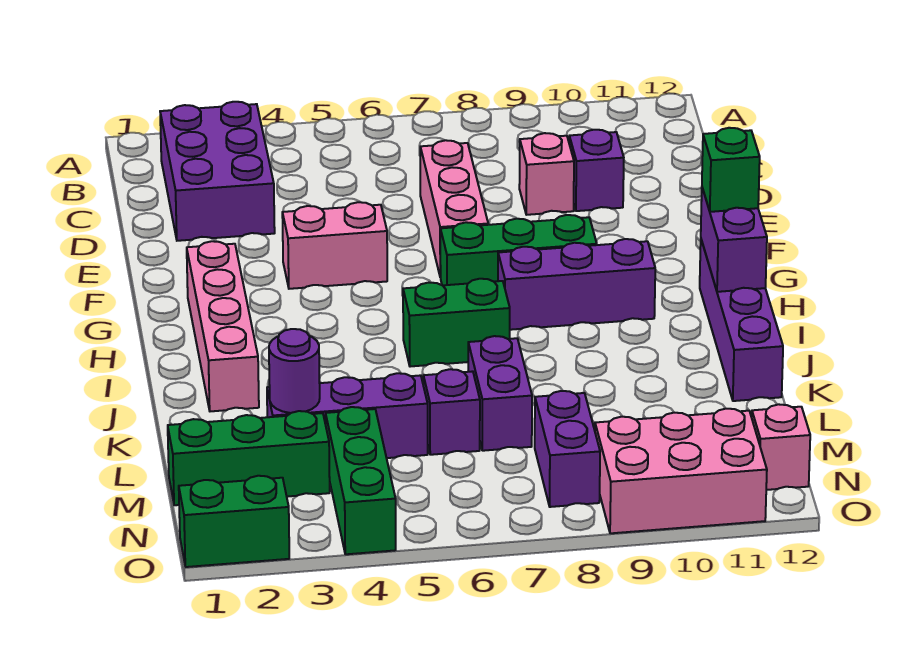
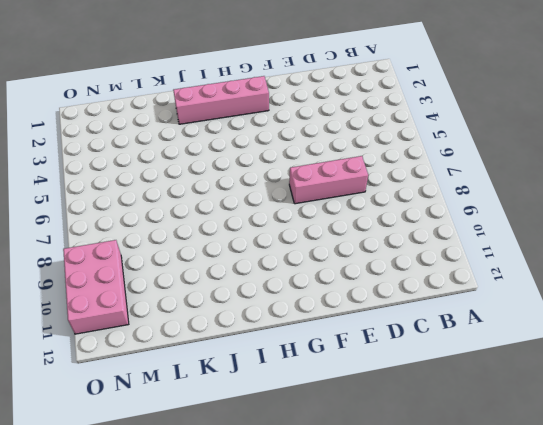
none -> purple brick B2:D3 level 1
none -> pink brick D9 level 1
none -> purple brick D10 level 1

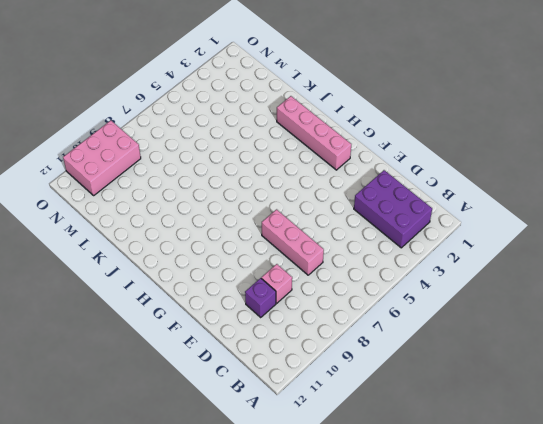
none -> pink brick F4:F5 level 1
none -> green brick G7:G9 level 1
none -> purple brick H8:H10 level 1

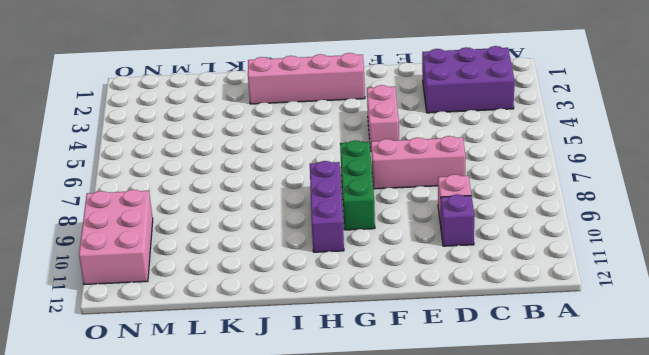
none -> purple brick H12:K12 level 1
none -> green brick I6:I7 level 1
none -> purple brick K7:L7 level 1

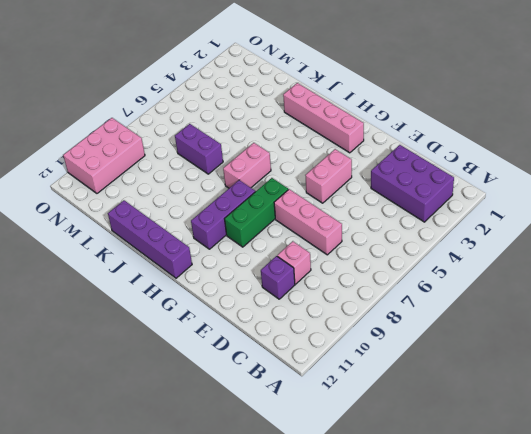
pink brick I6:I7 level 1 -> green brick I6:I7 level 1
none -> purple brick L3:L5 level 1
none -> purple brick L6 level 1
none -> green brick M1:M3 level 1

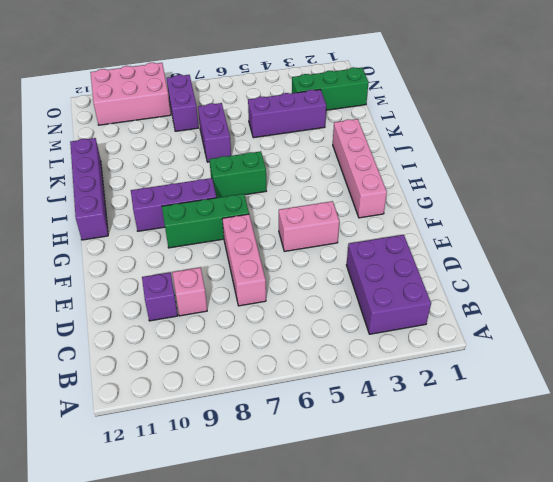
none -> purple brick L6 level 1
none -> green brick M4:O4 level 1
none -> pink brick N12 level 1

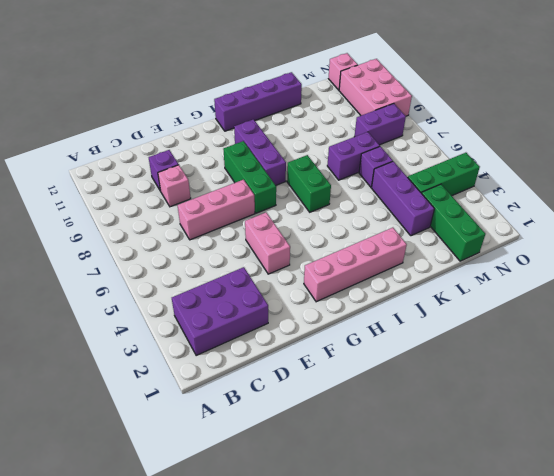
none -> green brick O1:O2 level 1
none -> purple brick H12:I12 level 2
none -> purple round brick L3 level 2

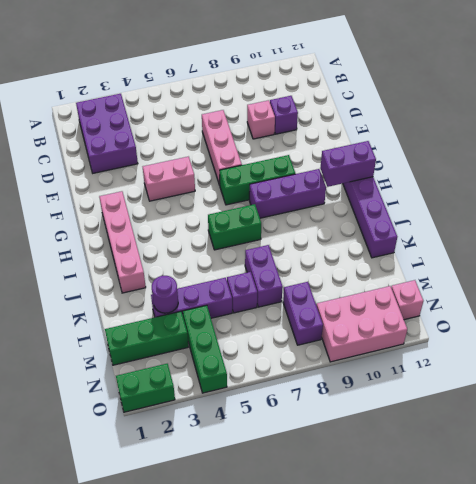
purple brick H11:H12 level 2 -> purple brick H12:I12 level 2
none -> green brick H12 level 3

